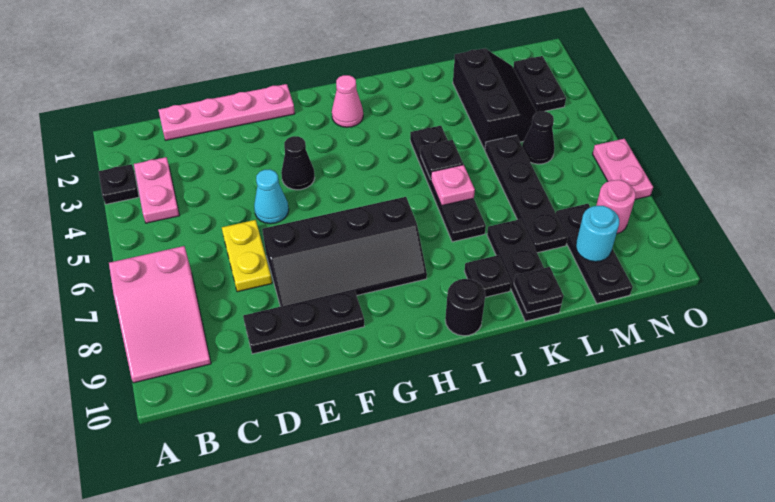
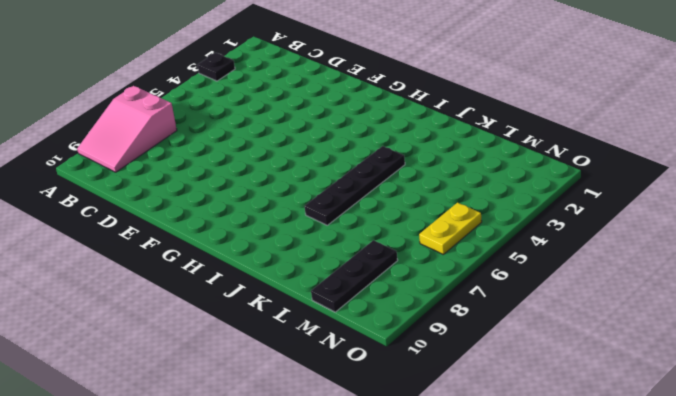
yellow plate N5:N6 level 1 -> yellow plate D6:D7 level 1
none -> pink plate B3:B4 level 1
none -> pink plate C1:F1 level 1
none -> black plate D9:F9 level 1

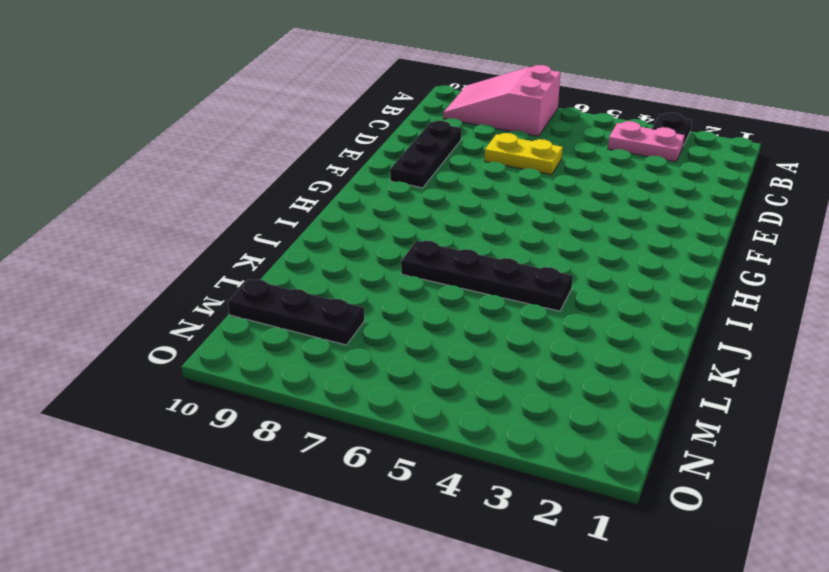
none -> pink plate C1:F1 level 1
none -> cyan cone E5 level 1
none -> black slope E7:H8 level 1 top 7

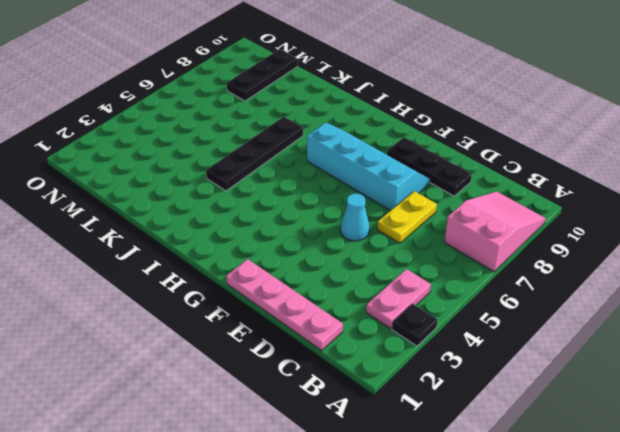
cyan slope E7:H8 level 1 top 7 -> black slope E7:H8 level 1 top 7
none -> black cone F4 level 1
none -> pink cone H2 level 1
none -> black round brick I10 level 1

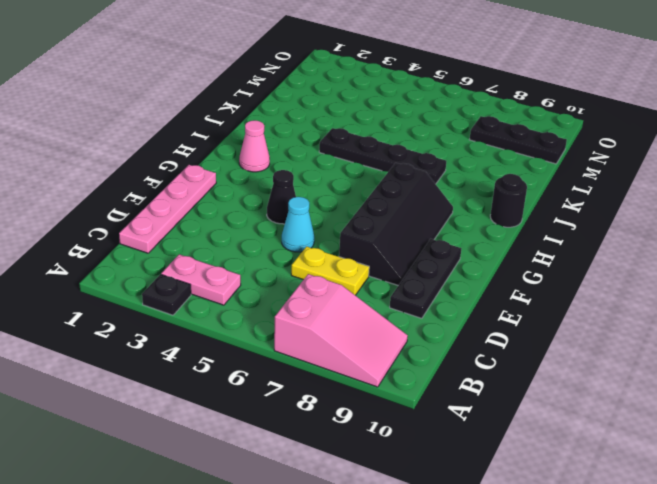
none -> black plate J9 level 1
none -> black plate K8:K10 level 1
none -> black slope L2:M4 level 1 top L

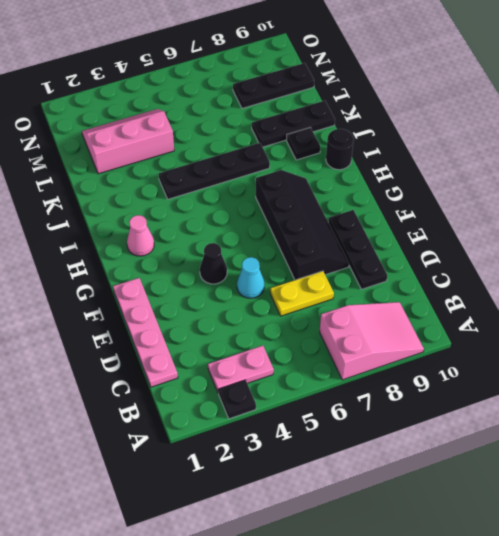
pink slope L2:M4 level 1 top L -> black slope L2:M4 level 1 top L
none -> black plate L5:L8 level 1
none -> black cone M5 level 1
none -> black plate N2:N3 level 1

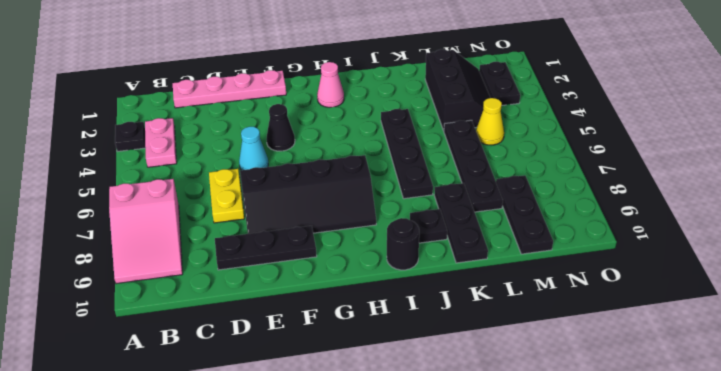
yellow cone M5 level 1 -> black cone M5 level 1
none -> pink round brick N8 level 1
none -> pink plate O6:O7 level 1
none -> black plate J5 level 2

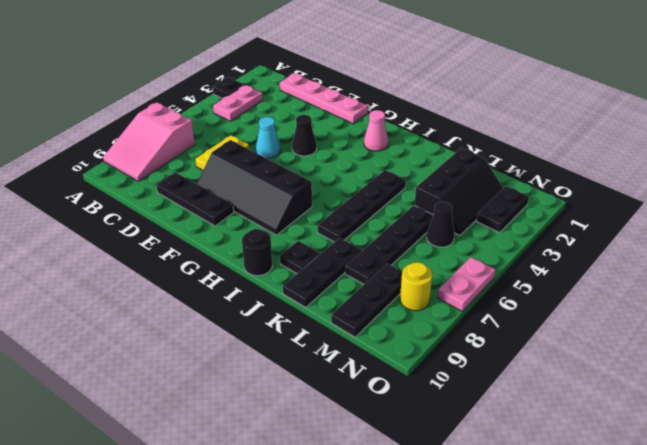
yellow round brick N8 level 1 -> pink round brick N8 level 1
none -> black plate J5 level 2
none -> pink plate J6 level 2
none -> black plate K10 level 2

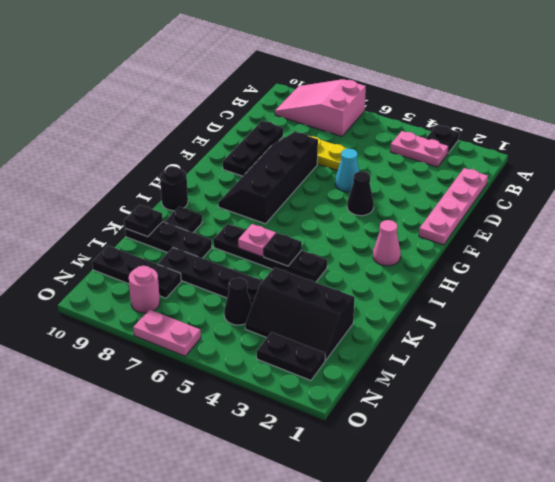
none -> cyan round brick M9 level 2

